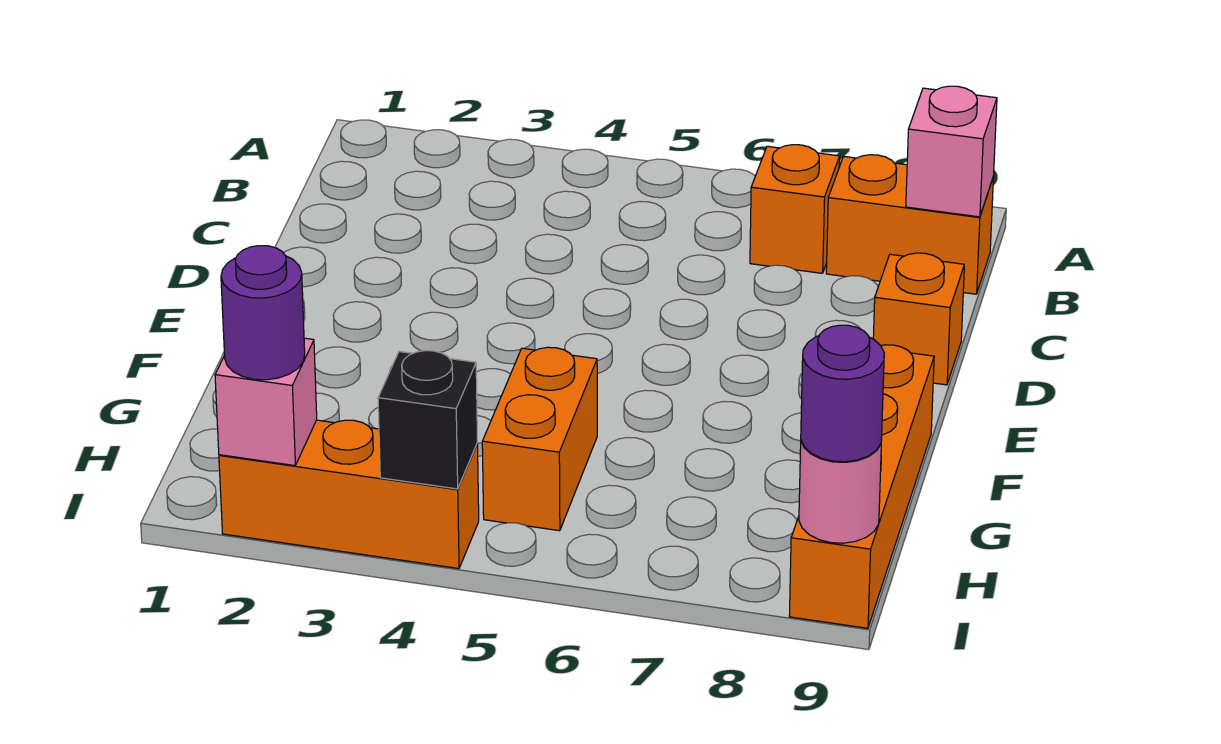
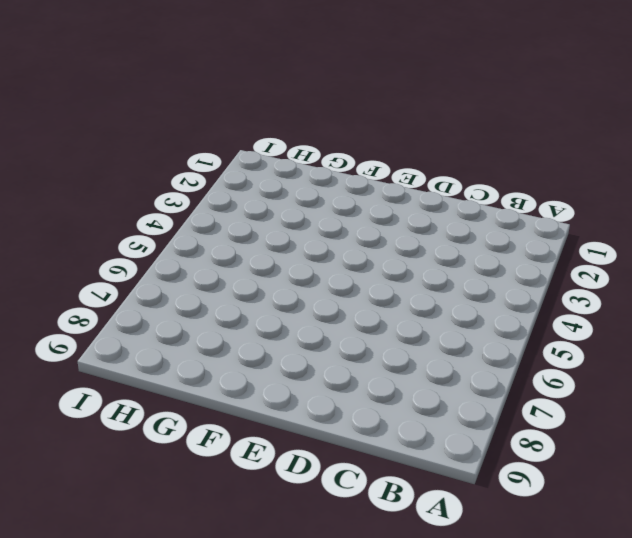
none -> orange brick B7 level 1
none -> orange brick B8:B9 level 1
none -> orange brick D9 level 1

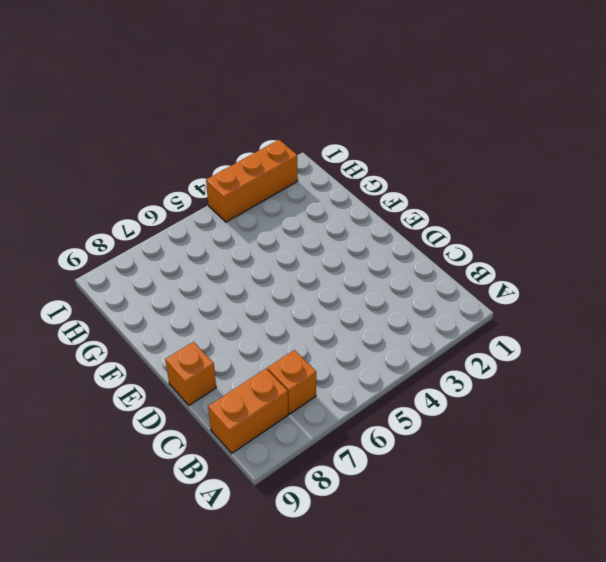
none -> orange brick F9:I9 level 1
none -> orange brick G5:H5 level 1
none -> pink brick B9 level 2

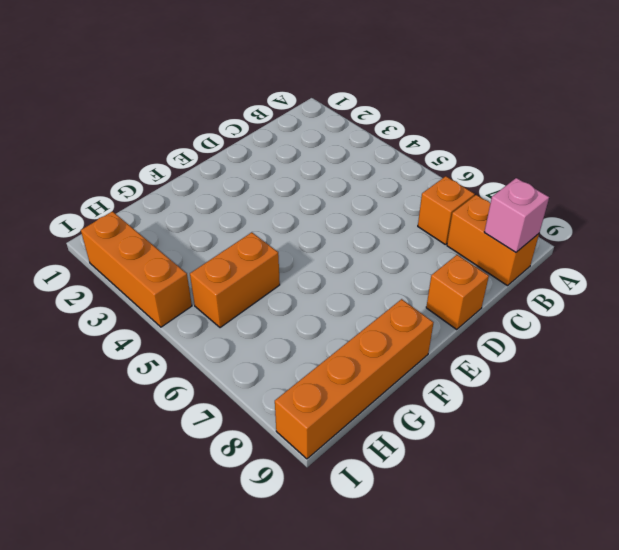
none -> pink brick I2 level 2
none -> black brick I4 level 2
none -> pink round brick I9 level 2

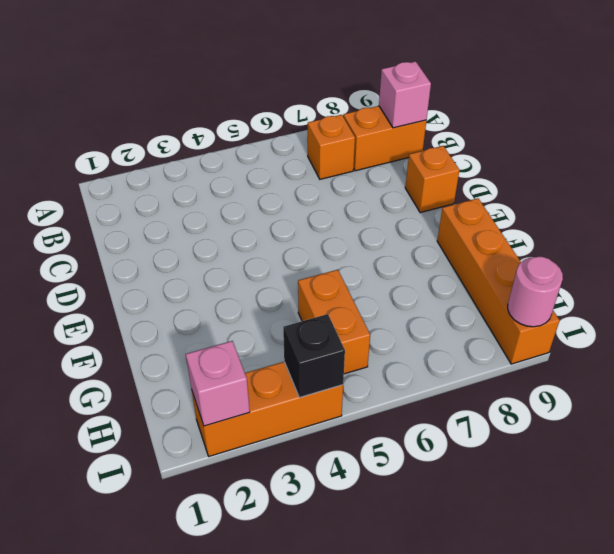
none -> purple round brick I2 level 3
none -> purple round brick I9 level 3

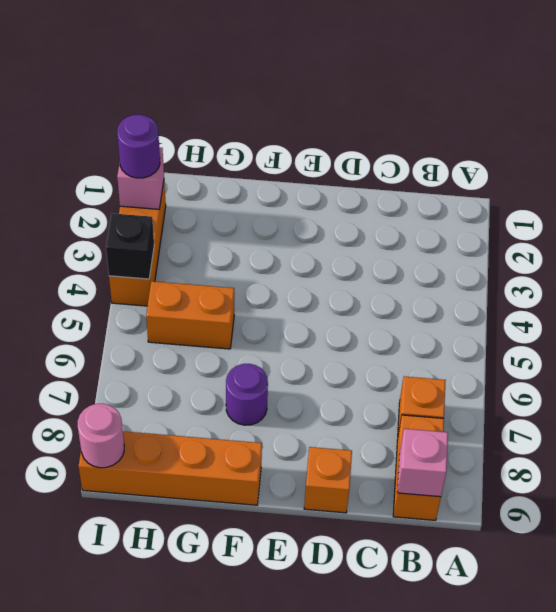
purple round brick F7 level 1 -> purple round brick I9 level 3

